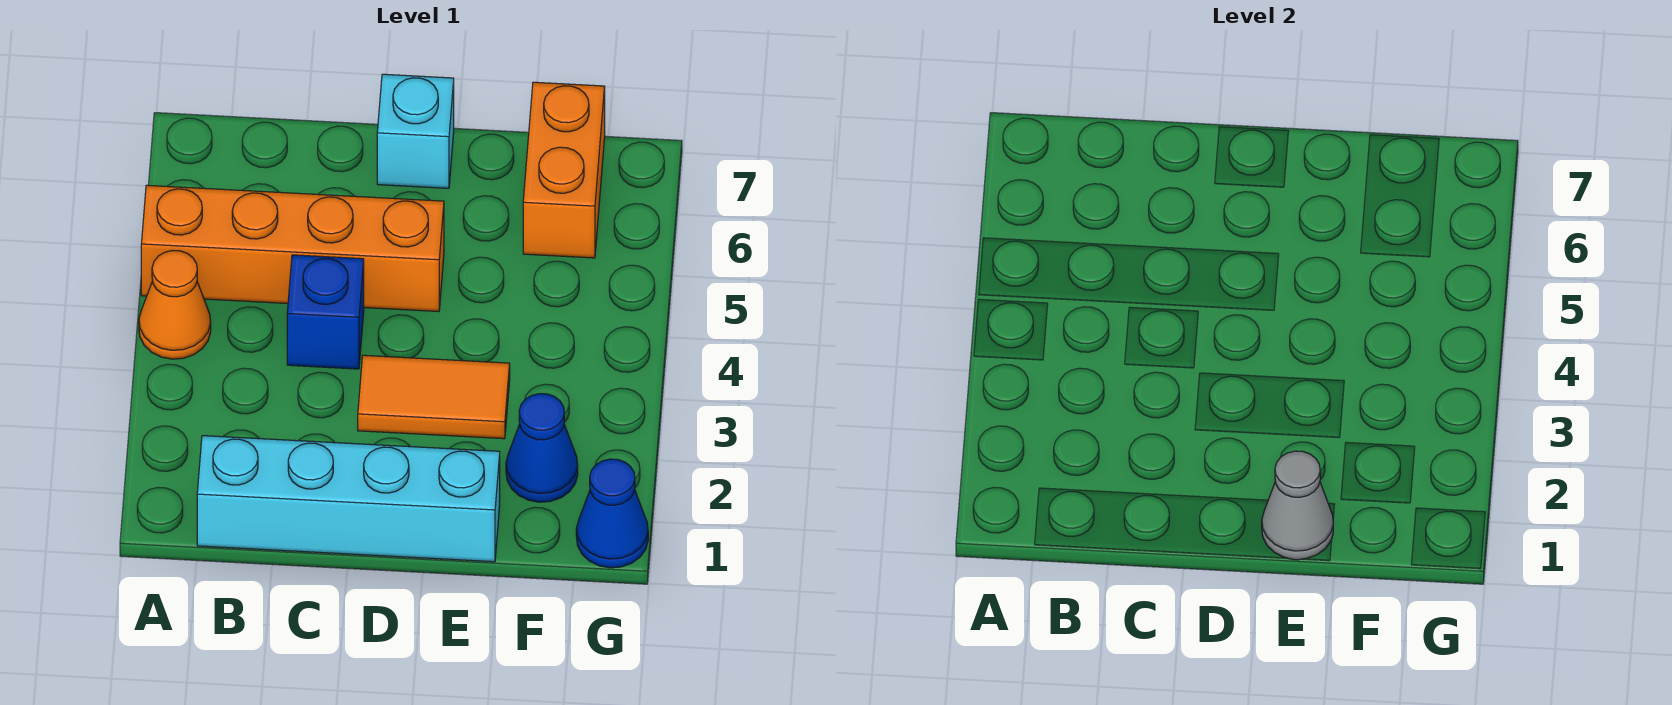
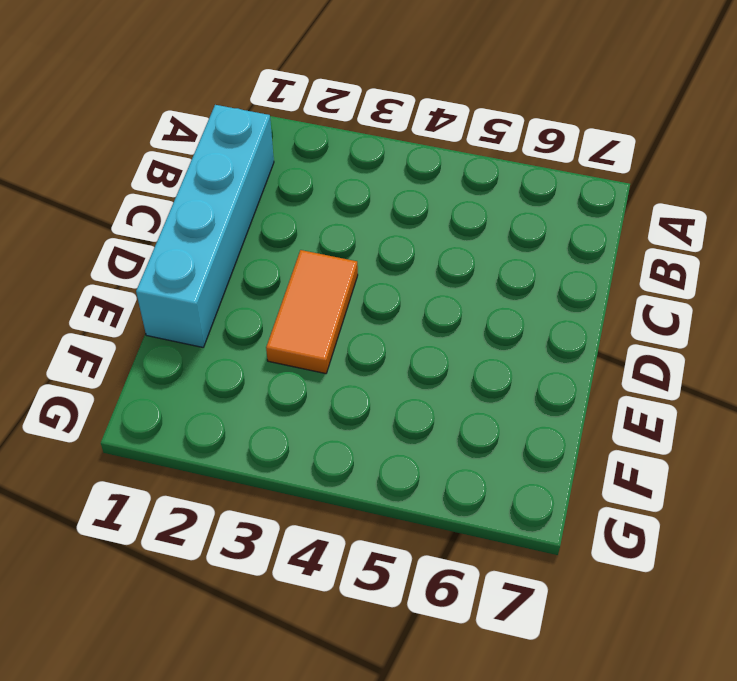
none -> orange cone A4 level 1
none -> orange brick A5:D5 level 1

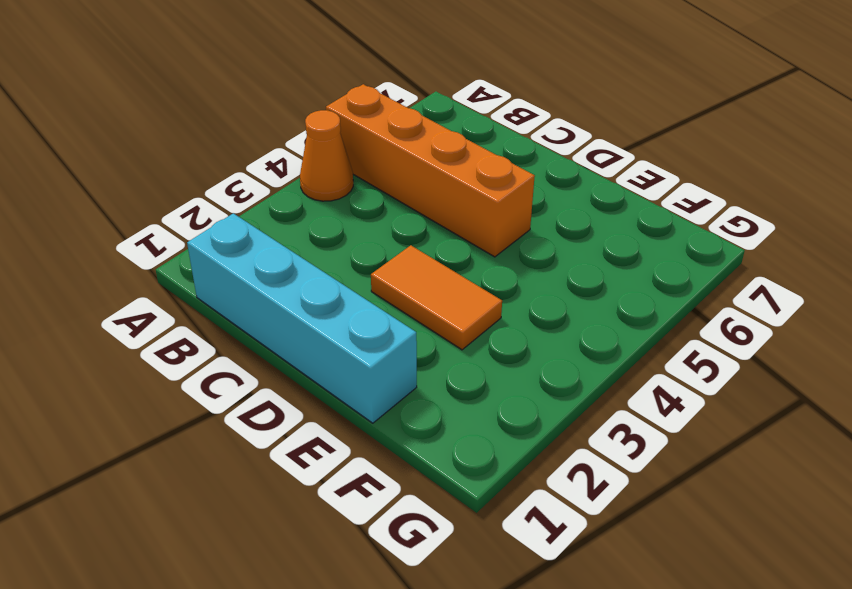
none -> blue brick C4 level 1
none -> cyan brick D7 level 1

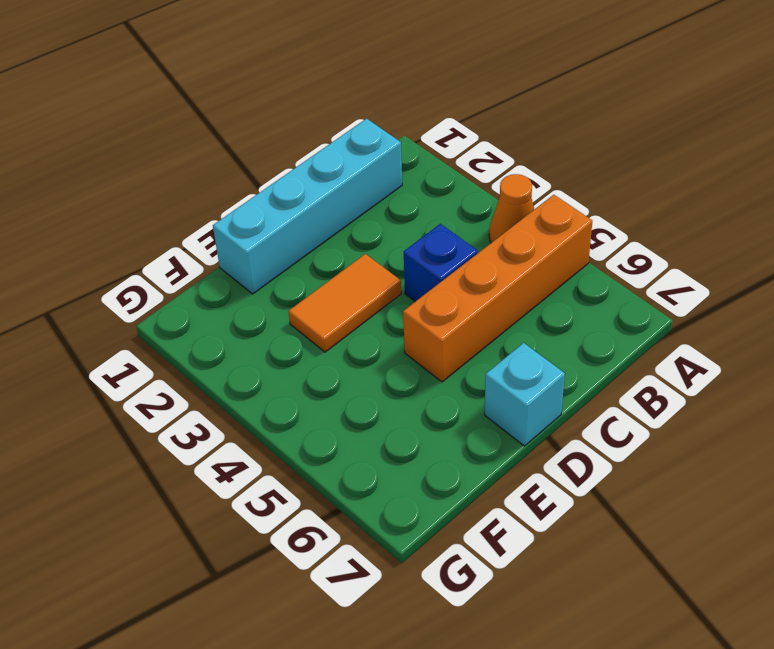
none -> blue cone F2 level 1
none -> orange brick F6:F7 level 1

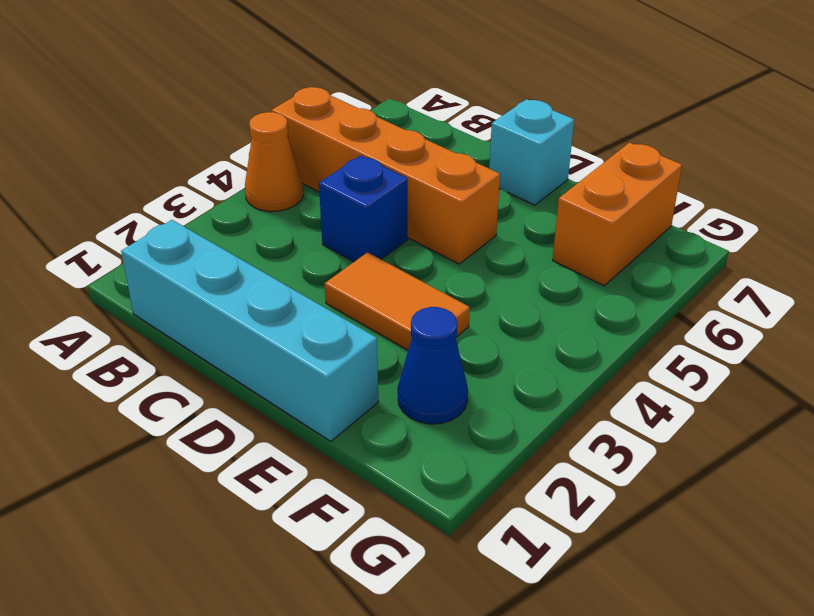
none -> blue cone G1 level 1
none -> grey cone E1 level 2

